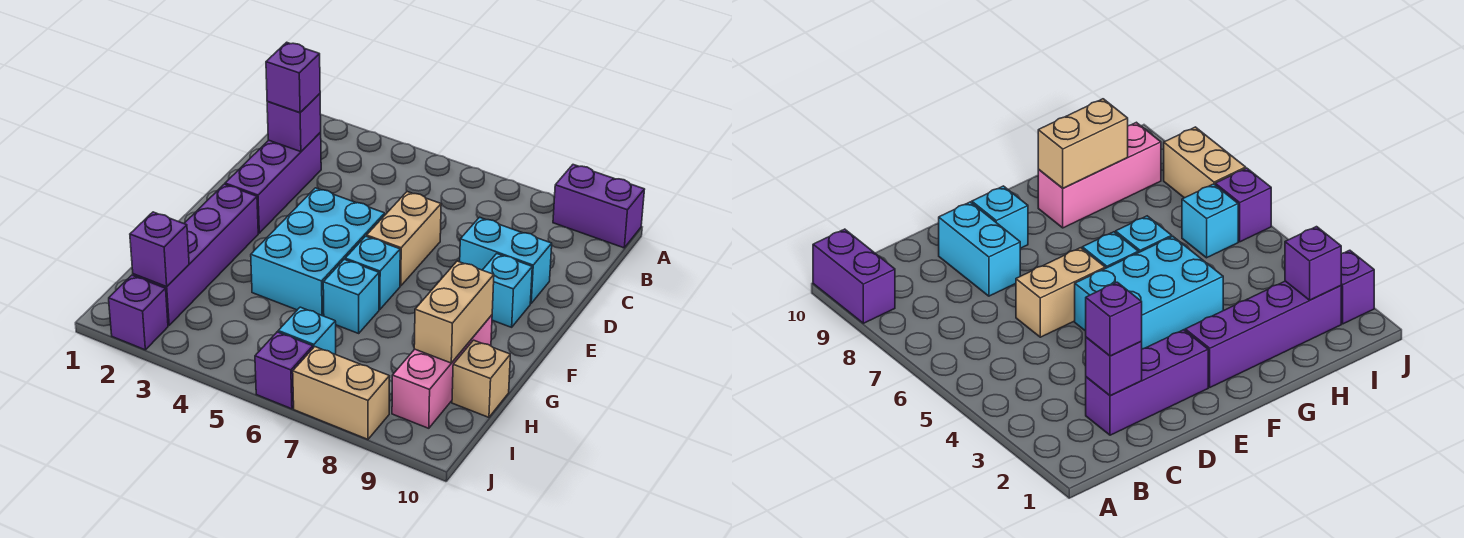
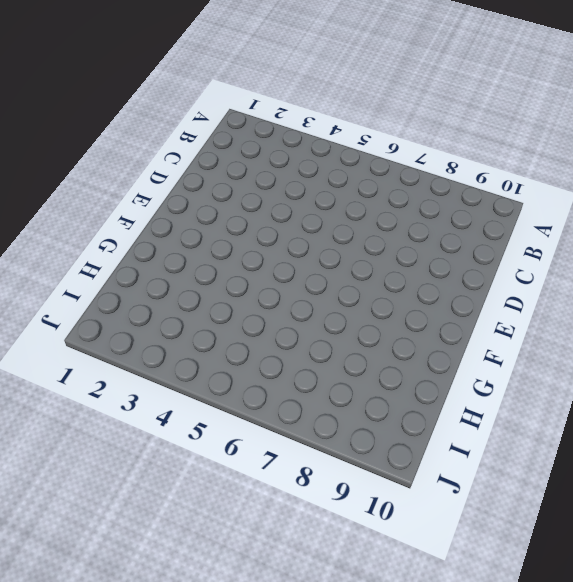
none -> purple brick A9:A10 level 1
none -> purple brick C2:E2 level 1
none -> tan brick D6:E6 level 1

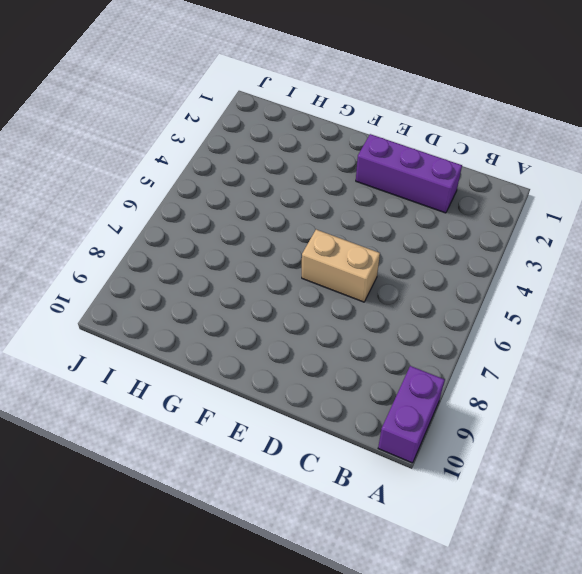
none -> cyan brick D8:D9 level 1
none -> cyan brick E4:G5 level 1
none -> cyan brick E9 level 1

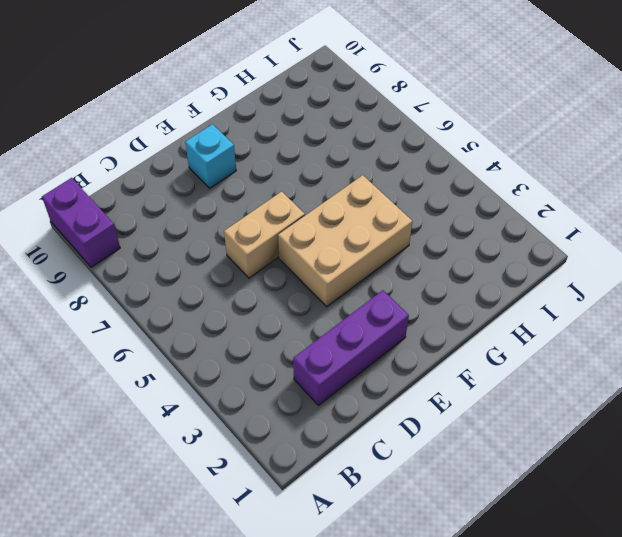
tan brick E4:G5 level 1 -> cyan brick E4:G5 level 1
none -> cyan brick D8:D9 level 1
none -> purple brick F2:I2 level 1
none -> cyan brick F6 level 1

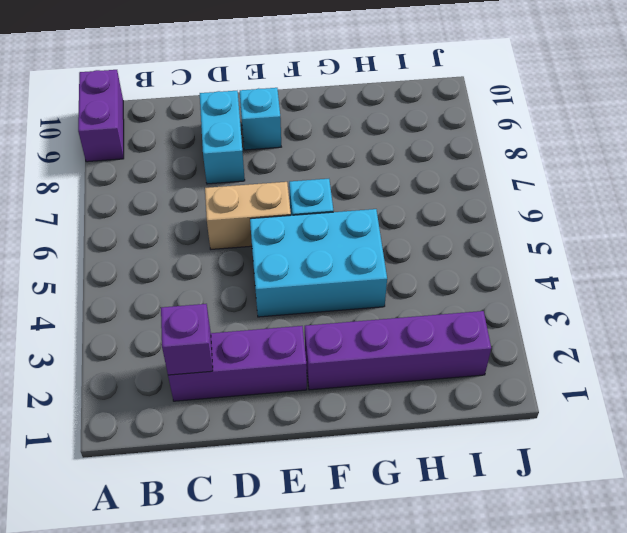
none -> cyan brick G6 level 1
none -> pink brick G9:I9 level 1
none -> tan brick H10 level 1

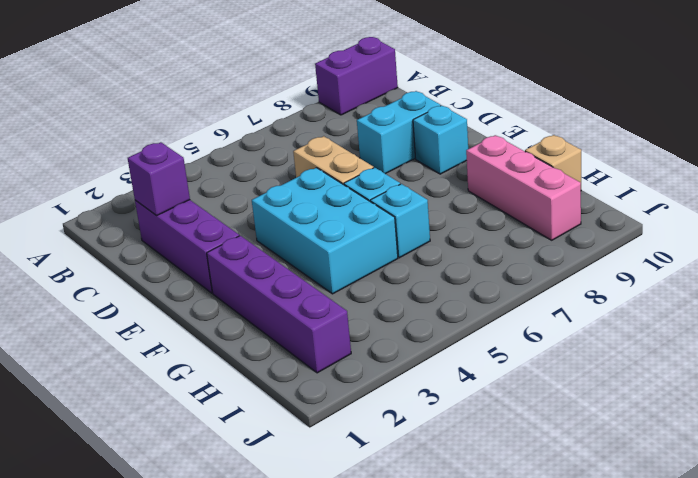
none -> cyan brick I6 level 1
none -> purple brick J2 level 1
none -> purple brick J6 level 1

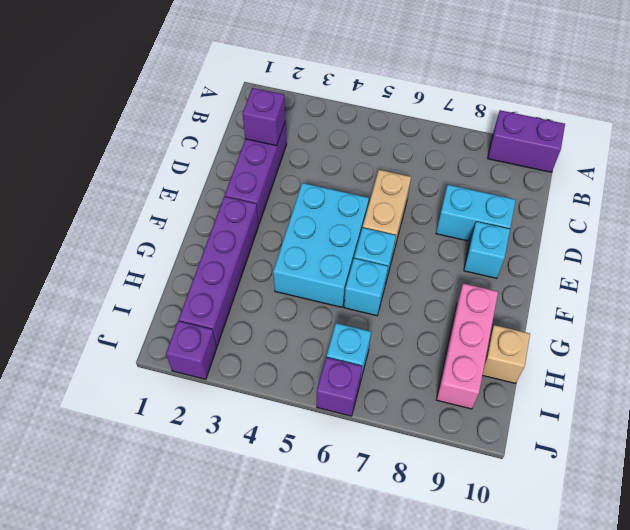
none -> tan brick J7:J8 level 1
none -> tan brick G9:H9 level 2
none -> purple brick I2 level 2

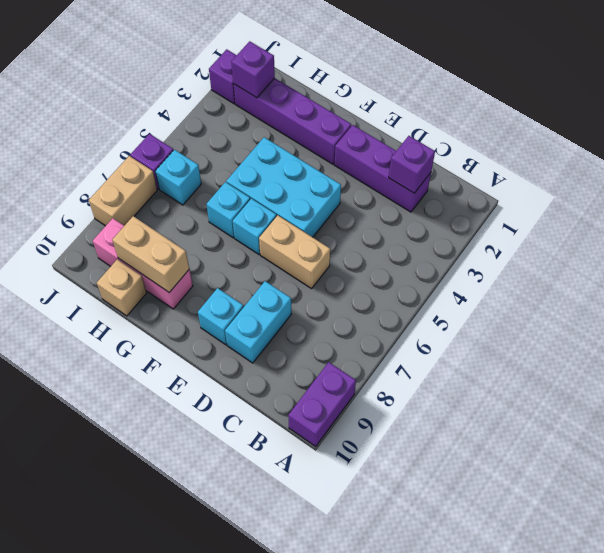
none -> purple brick C2 level 3

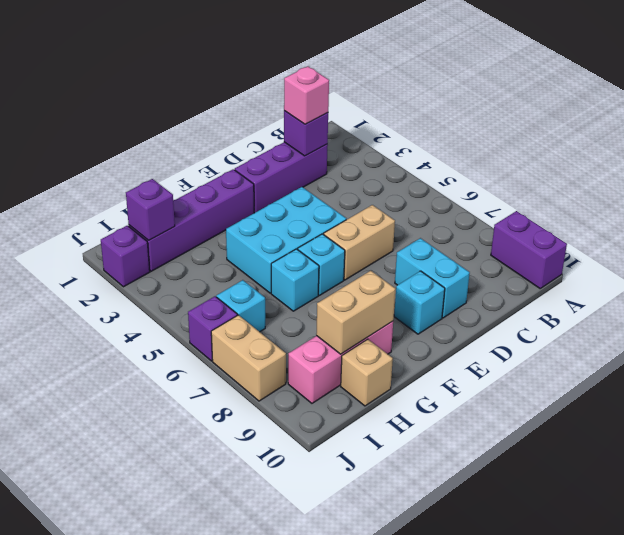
pink brick C2 level 3 -> purple brick C2 level 3

